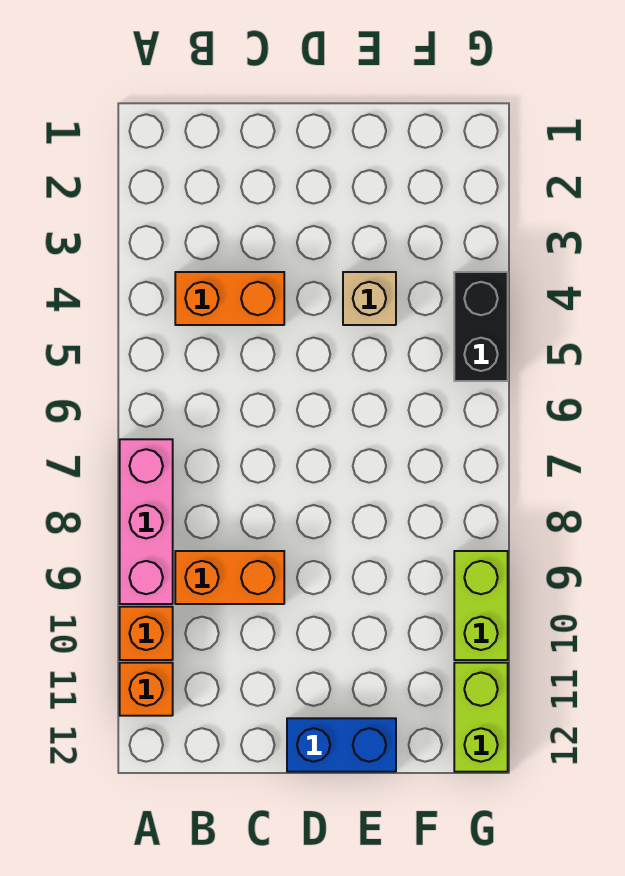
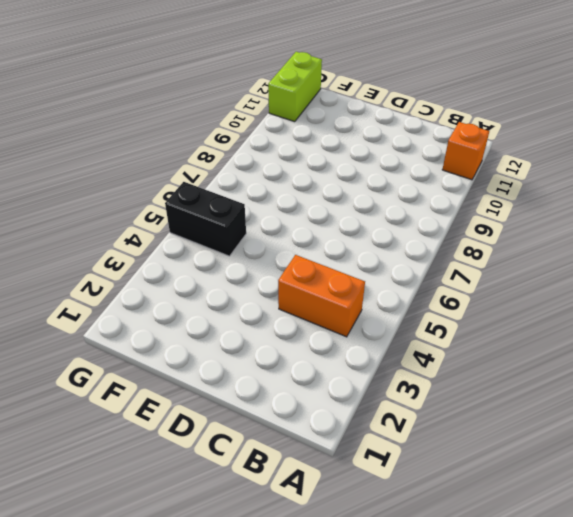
black brick F5:G5 level 1 -> black brick G4:G5 level 1
none -> pink brick A7:A9 level 1
none -> orange brick A10 level 1

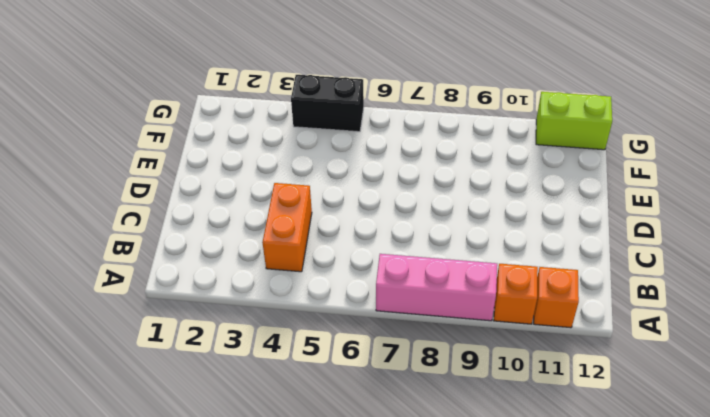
none -> orange brick B9:C9 level 1
none -> blue brick D12:E12 level 1

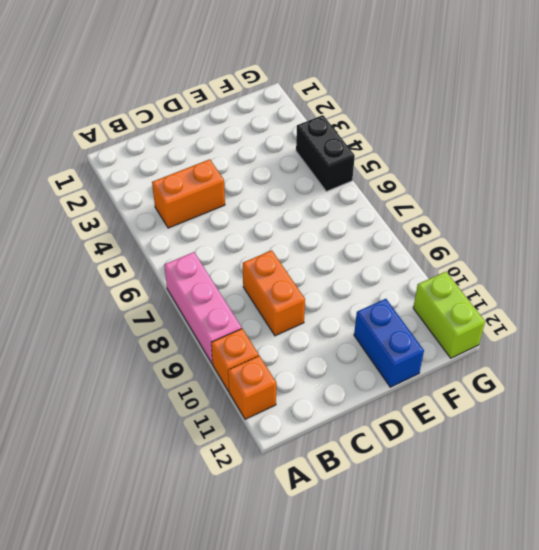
orange brick C8:C9 level 1 -> orange brick B9:C9 level 1
blue brick E11:E12 level 1 -> blue brick D12:E12 level 1
none -> tan brick E4 level 1
none -> lime brick G9:G10 level 1

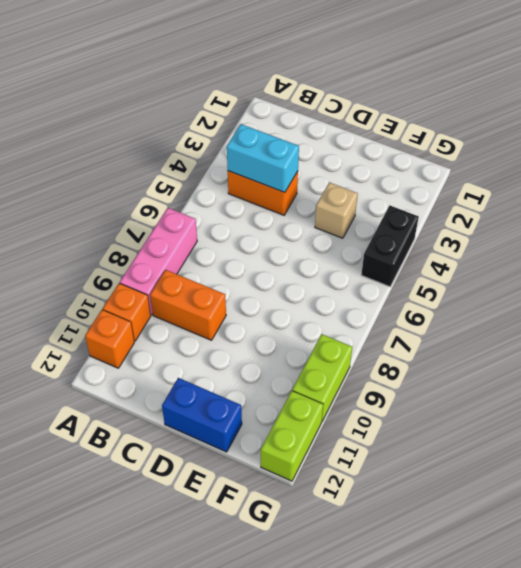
cyan brick B4:C4 level 2 -> none

